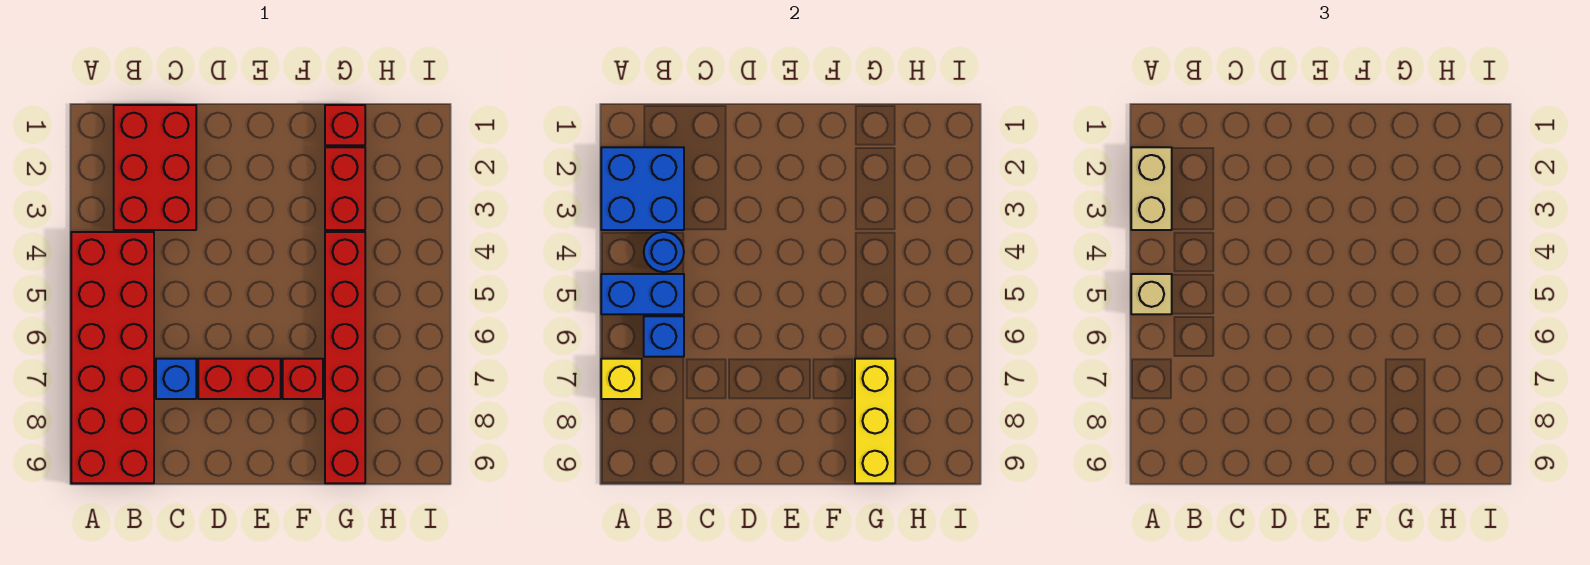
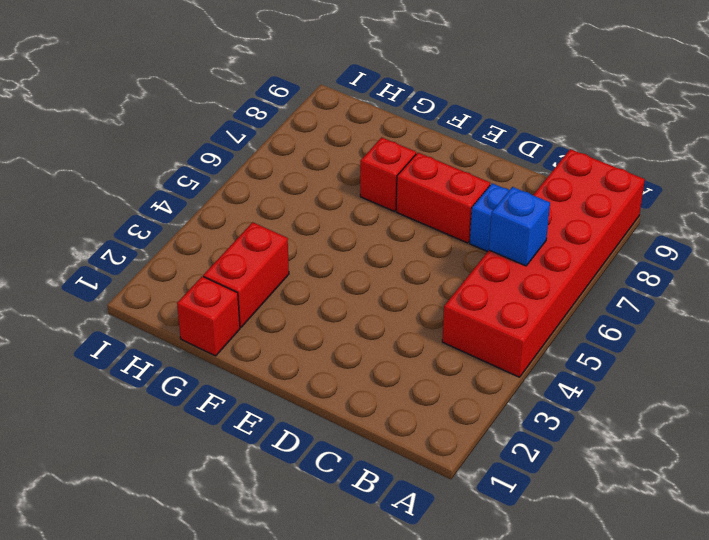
none -> red brick B1:C3 level 1
none -> red brick G4:G9 level 1
none -> blue brick A2:B3 level 2

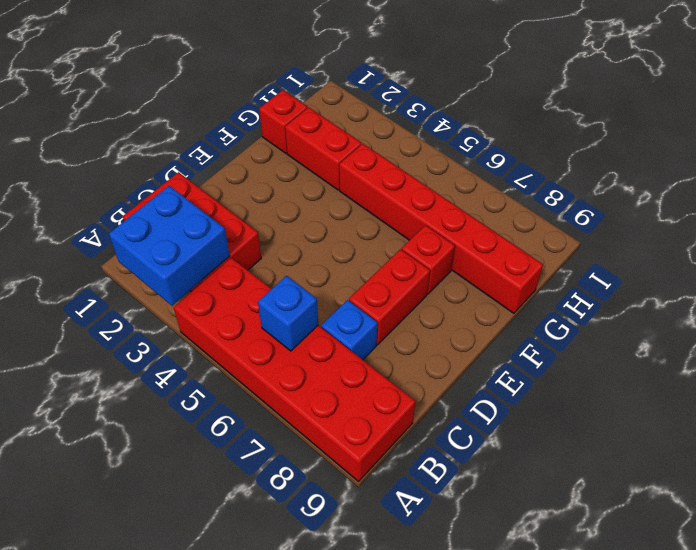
none -> blue brick A5:B5 level 2
none -> yellow brick A7 level 2
none -> blue round brick B4 level 2

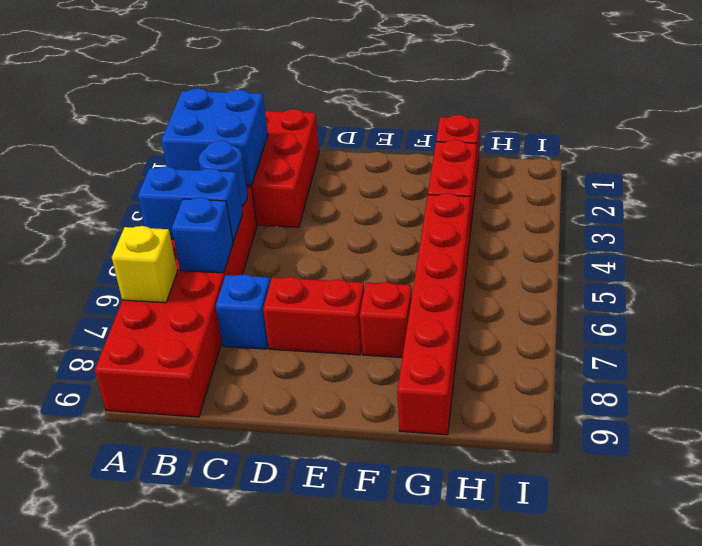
none -> yellow brick G7:G9 level 2
none -> tan brick A2:A3 level 3
none -> tan brick A5 level 3

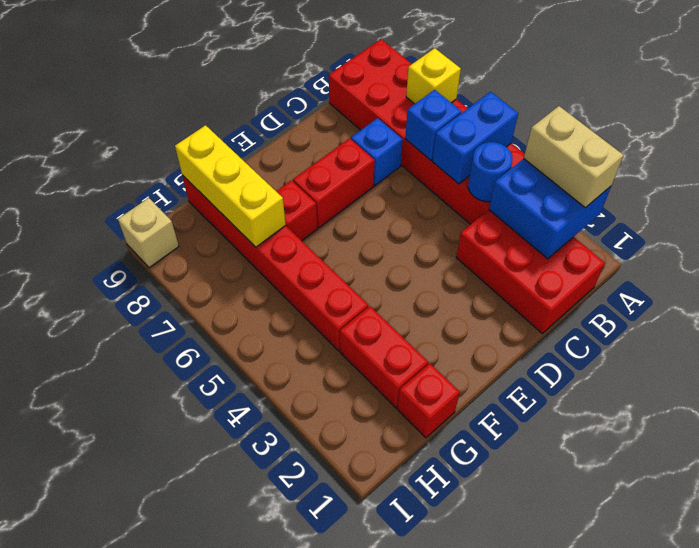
tan brick I9 level 1 -> tan brick A5 level 3

